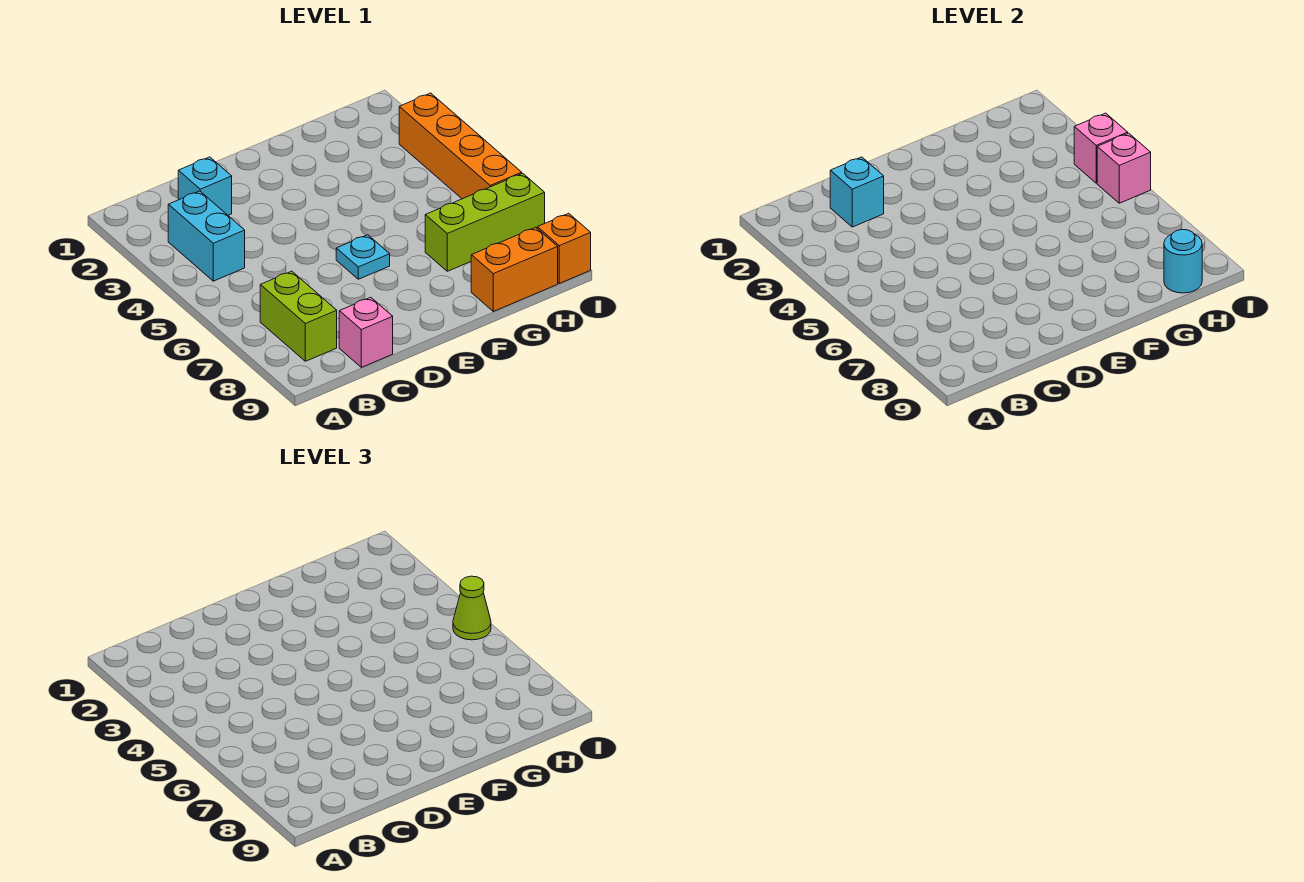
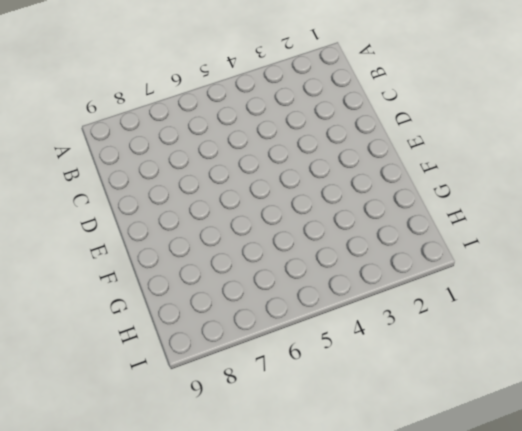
none -> cyan brick B3:B4 level 1
none -> lime brick B7:B8 level 1
none -> cyan brick C2 level 1

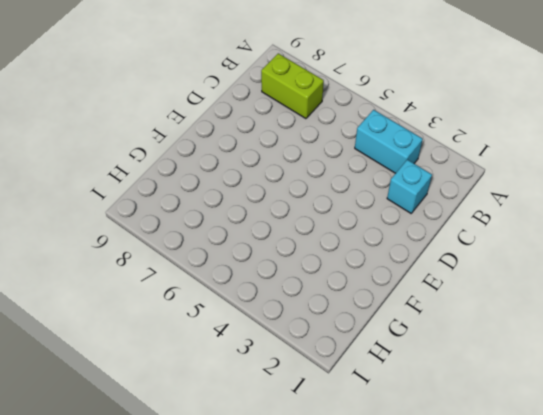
none -> pink brick C9 level 1
none -> cyan plate E6 level 1
none -> lime brick G7:I7 level 1

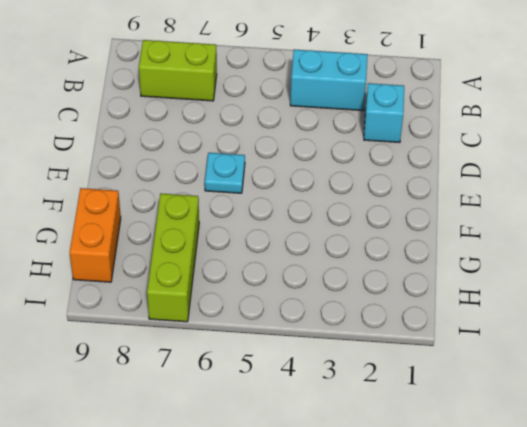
none -> pink brick C9 level 1
none -> orange brick I3:I6 level 1
none -> orange brick I9 level 1

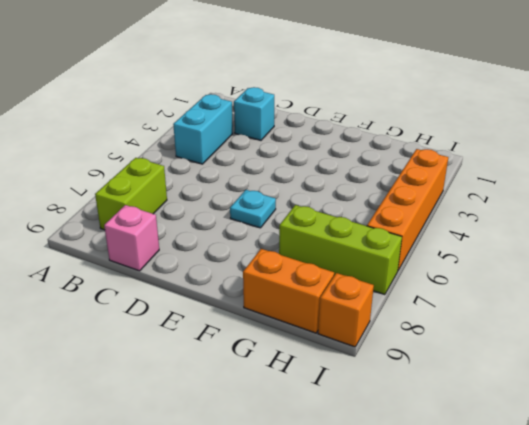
none -> cyan brick C2 level 2
none -> cyan round brick H9 level 2
none -> pink brick I4 level 2

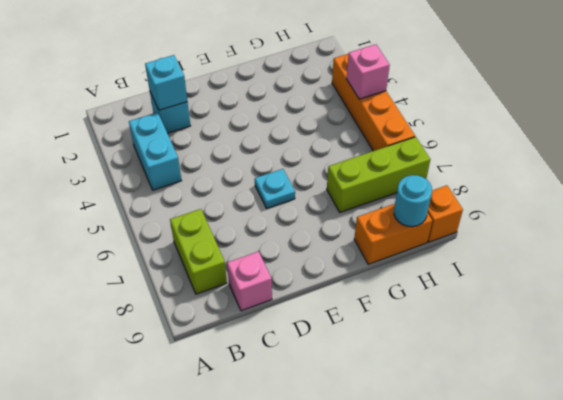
none -> pink brick I5 level 2
none -> lime cone I5 level 3

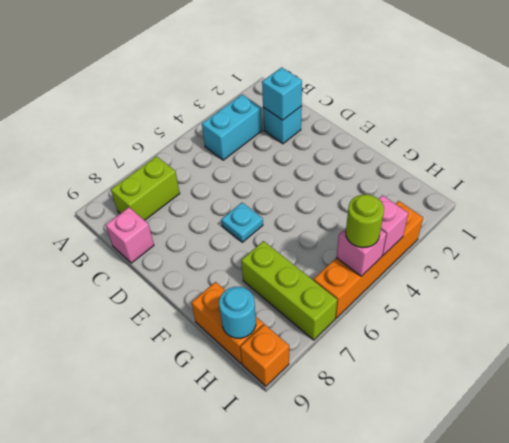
lime round brick I5 level 3 -> lime cone I5 level 3

